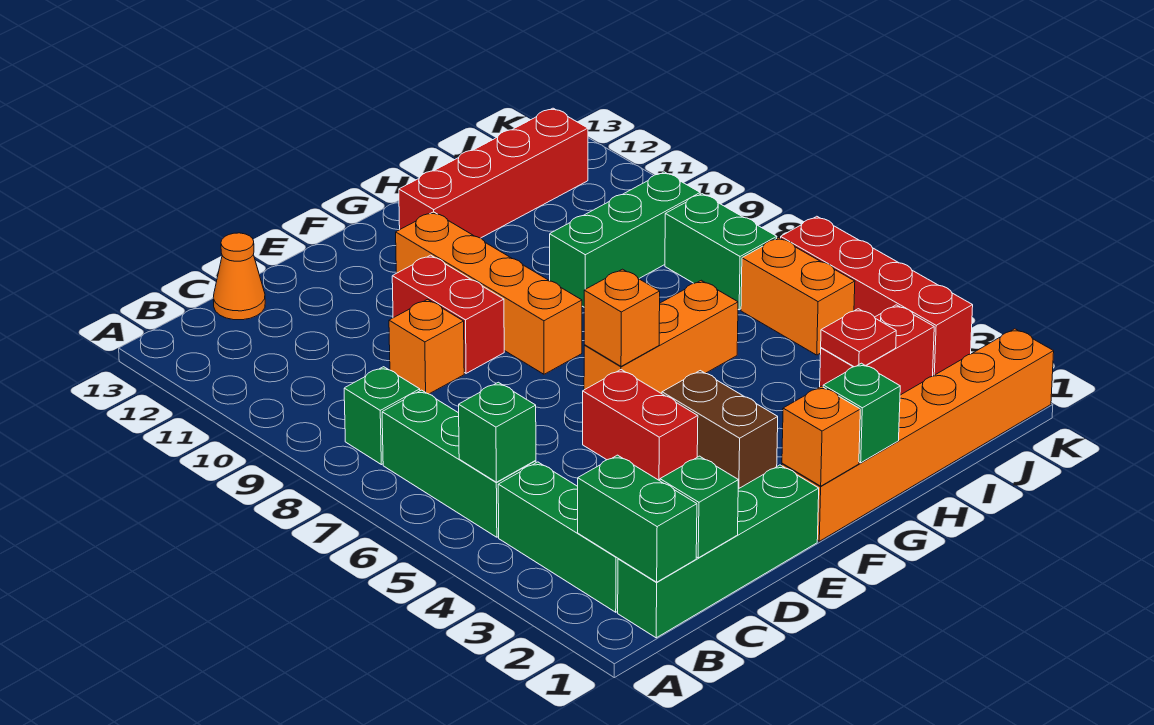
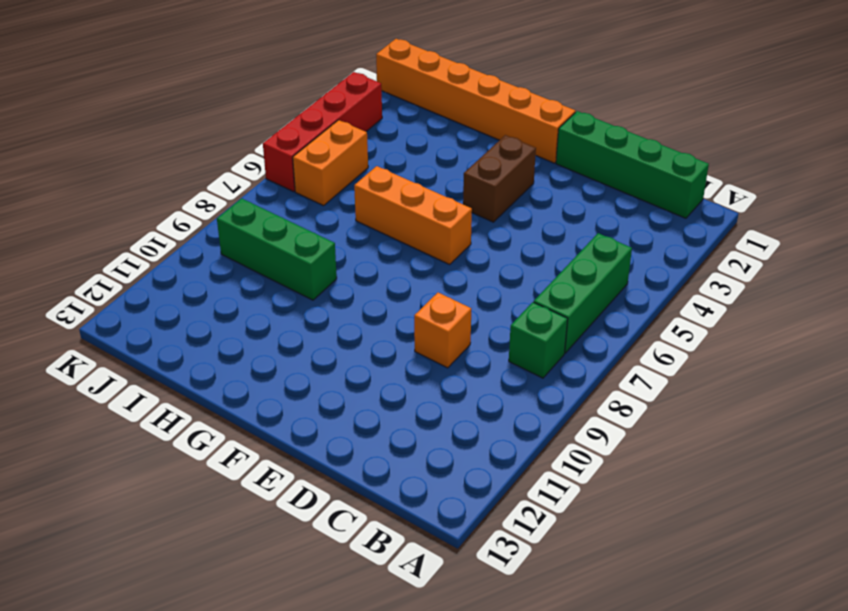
none -> green brick B2:B4 level 1
none -> orange cone C13 level 1
none -> red brick E4:E5 level 1

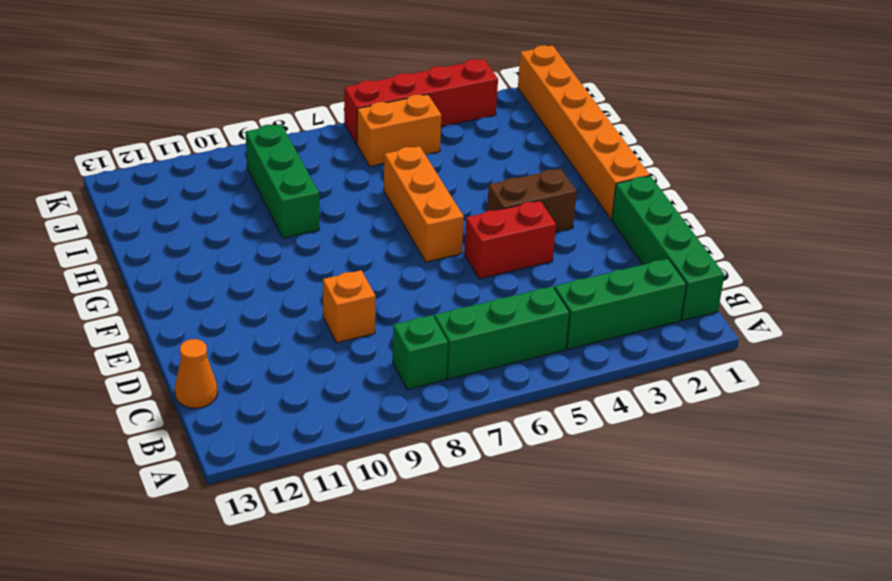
none -> red brick E9:E10 level 1
none -> orange brick F8:F11 level 1
none -> red brick G12:J12 level 1

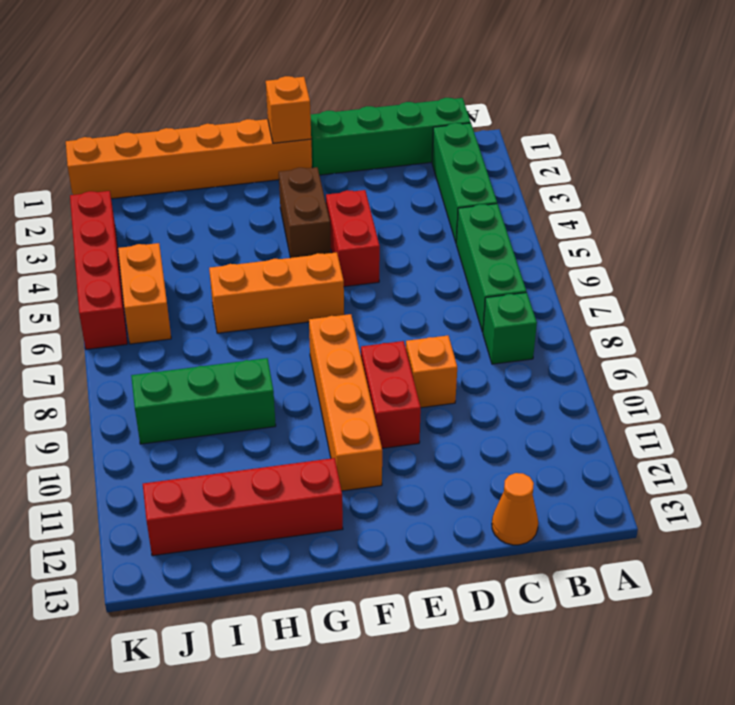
none -> red brick I3:J3 level 1
none -> green brick J7:J8 level 1
none -> green brick B1:B2 level 2

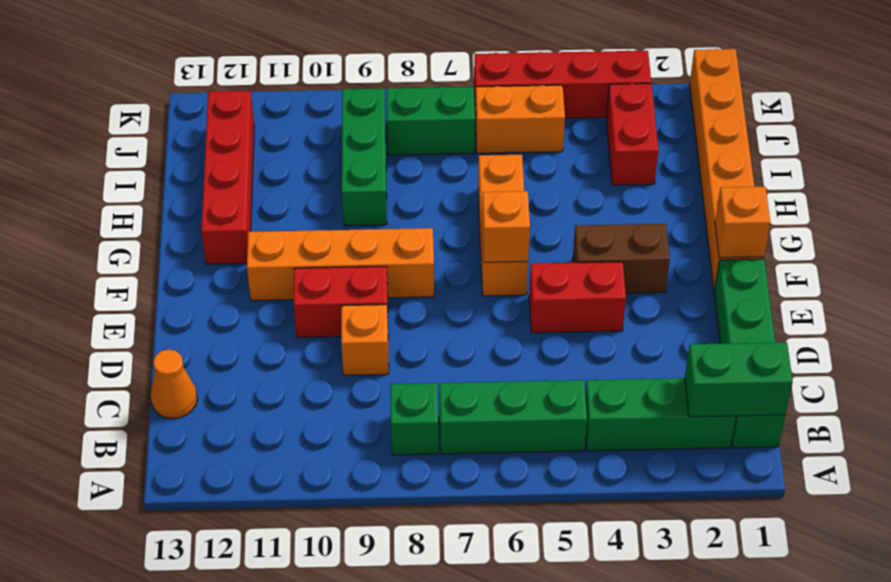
none -> green brick B5 level 2
none -> green brick C1 level 2
none -> green brick G1 level 2

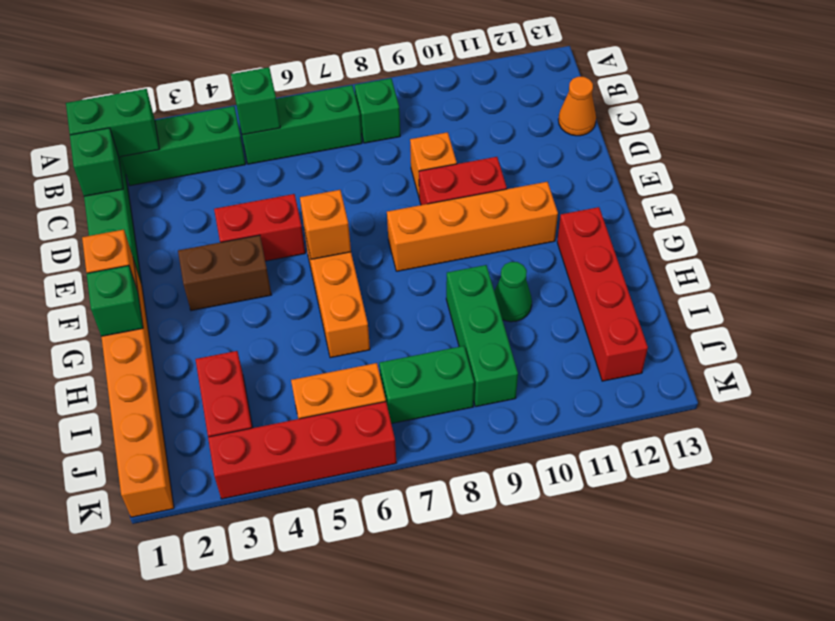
green cone H10 level 1 -> none
none -> red plate I3 level 2

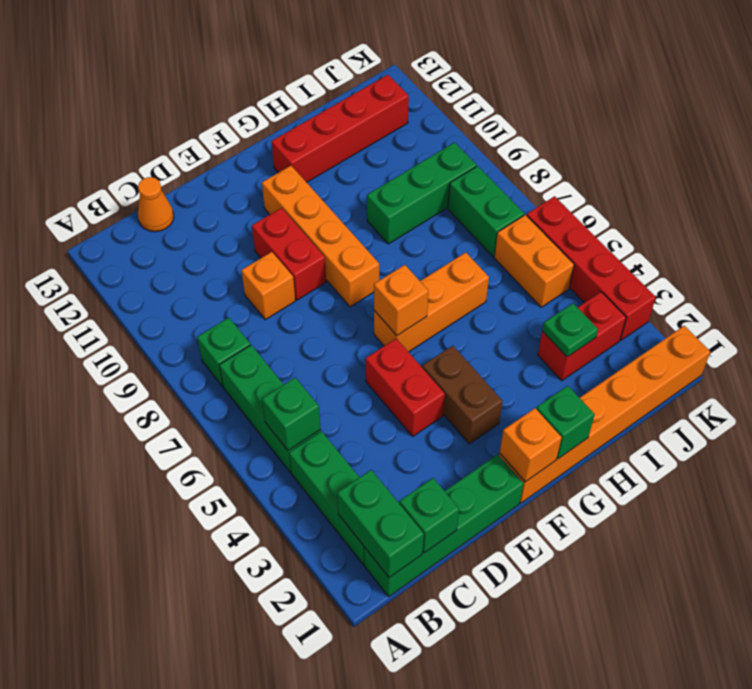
green plate I3 level 2 -> red plate I3 level 2

